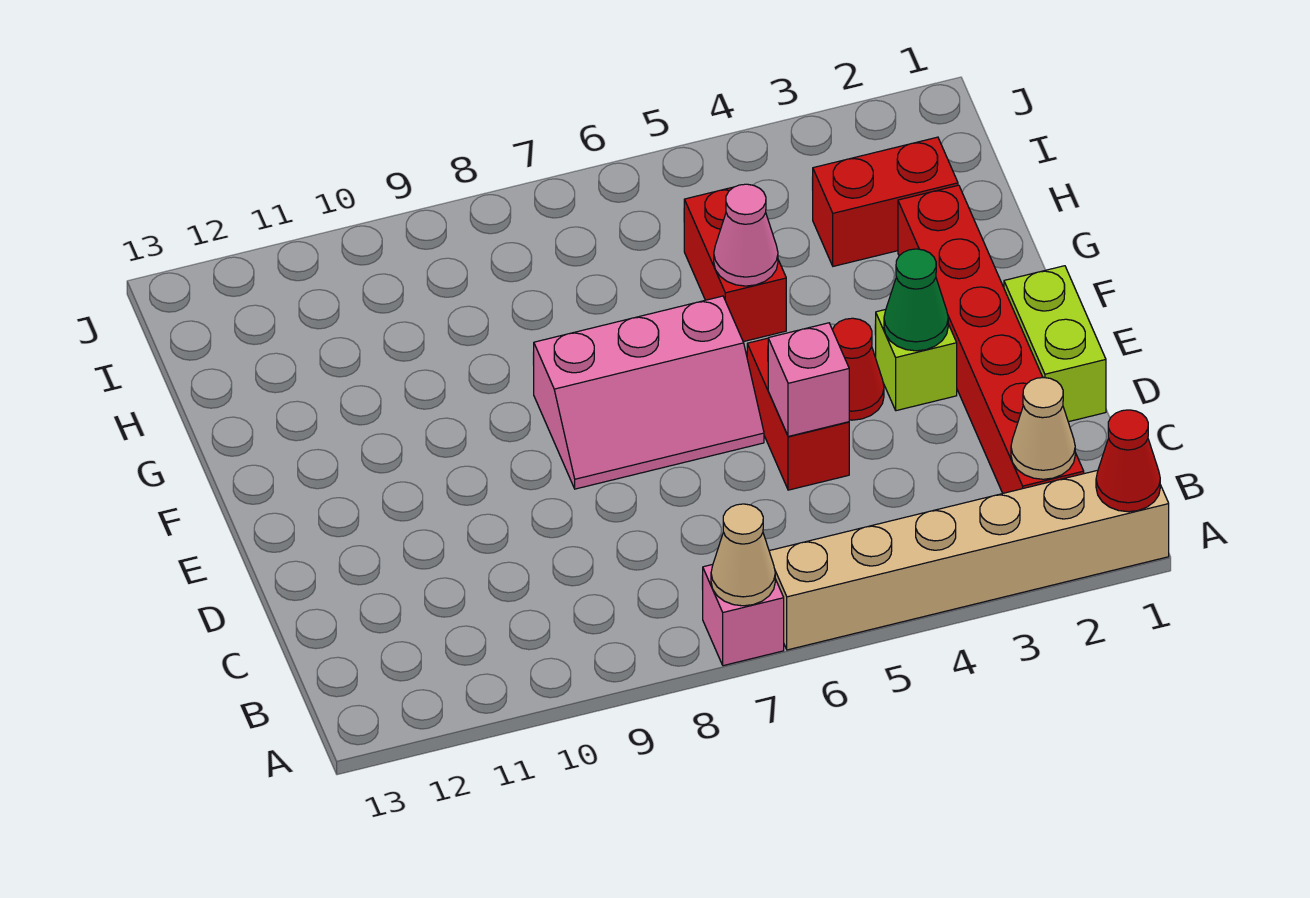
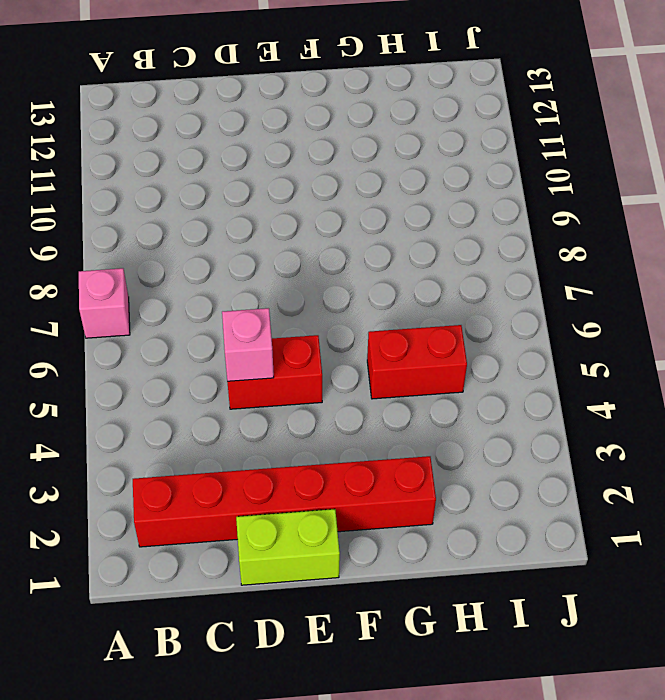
none -> tan brick A1:A6 level 1
none -> lime brick E3 level 1
none -> red cone E4 level 1

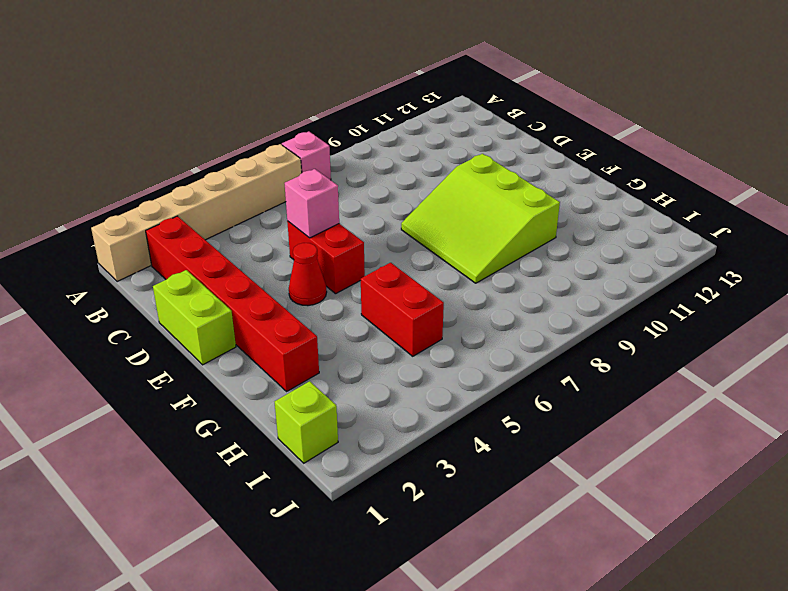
lime slope E8:G10 level 1 top 10 -> pink slope E6:F8 level 1 top F
lime brick I1 level 1 -> lime brick E3 level 1
none -> red brick H2:H3 level 1
none -> red cone A1 level 2
none -> tan cone A7 level 2

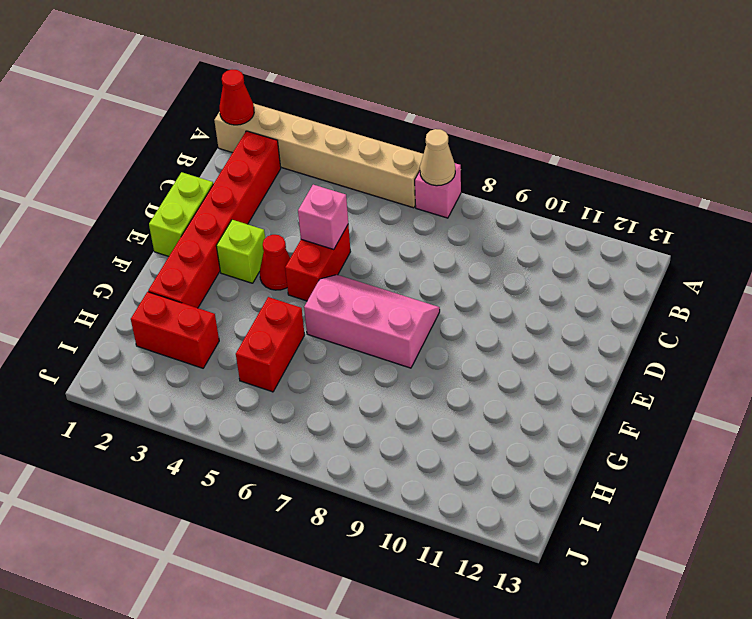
none -> tan cone B2 level 2
none -> green cone E3 level 2
none -> pink cone G5 level 2

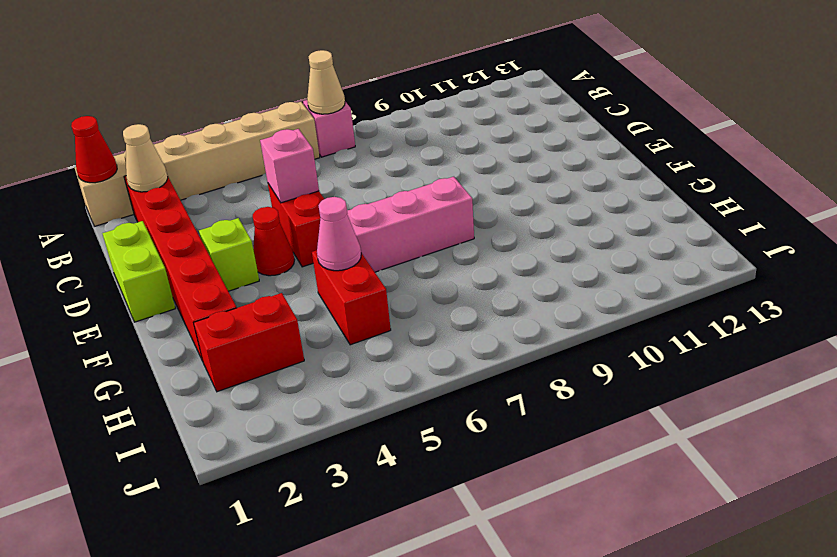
none -> green cone E3 level 2

